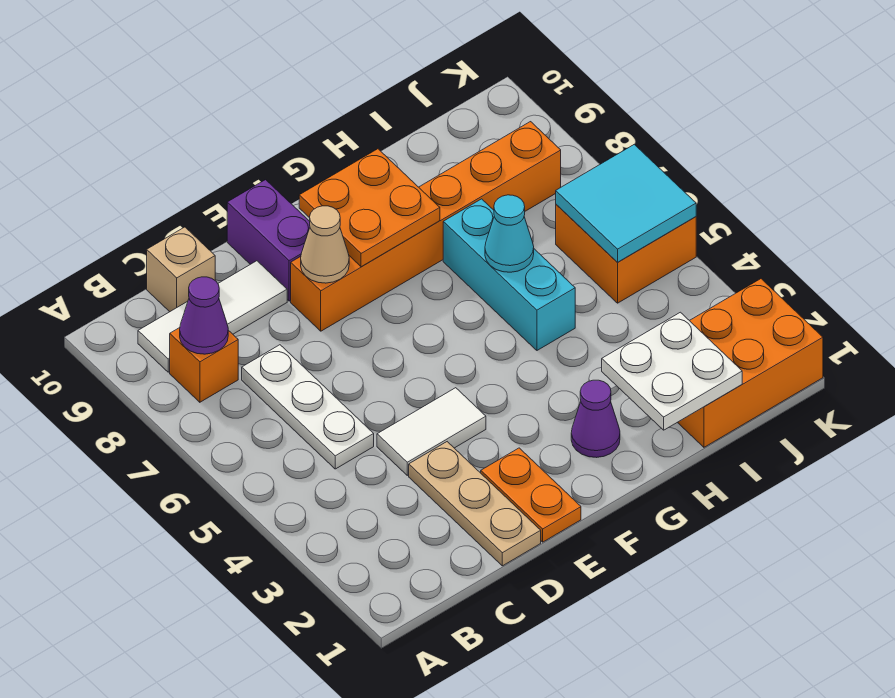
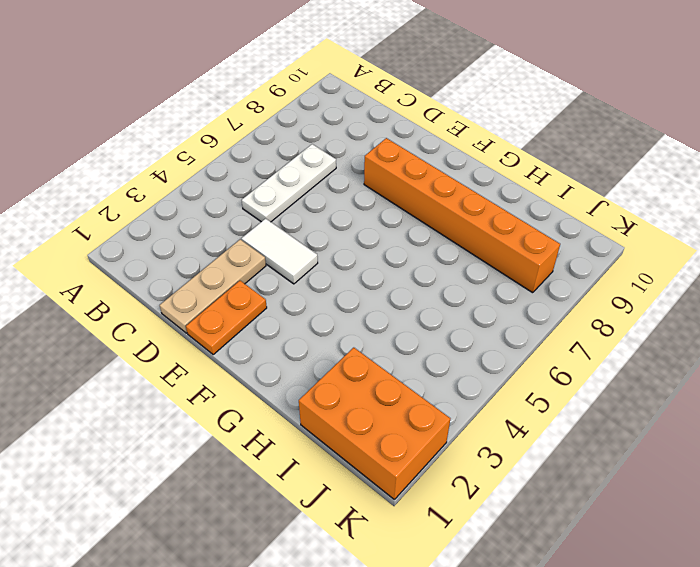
none -> orange brick B8 level 1
none -> white tile B9:D9 level 1
none -> tan brick C10 level 1

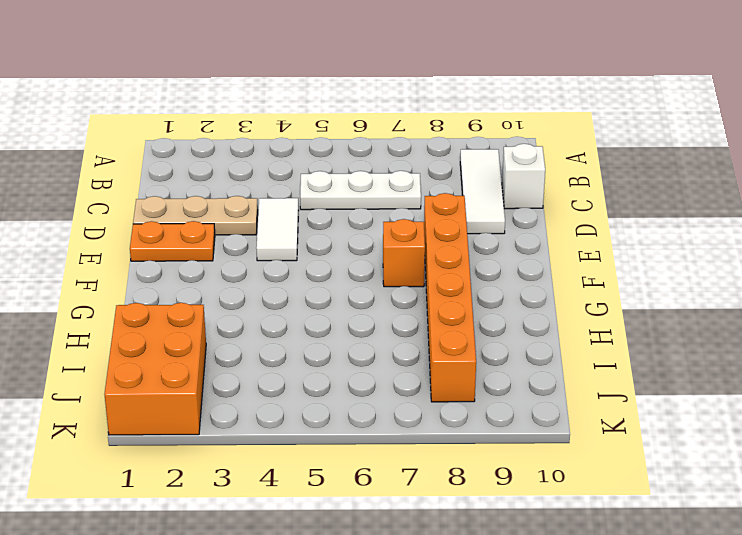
white brick C10 level 1 -> tan brick C10 level 1
orange brick F7 level 1 -> orange brick B8 level 1
none -> purple brick E9:E10 level 1
none -> purple cone G2 level 1
none -> cyan brick H5:H7 level 1

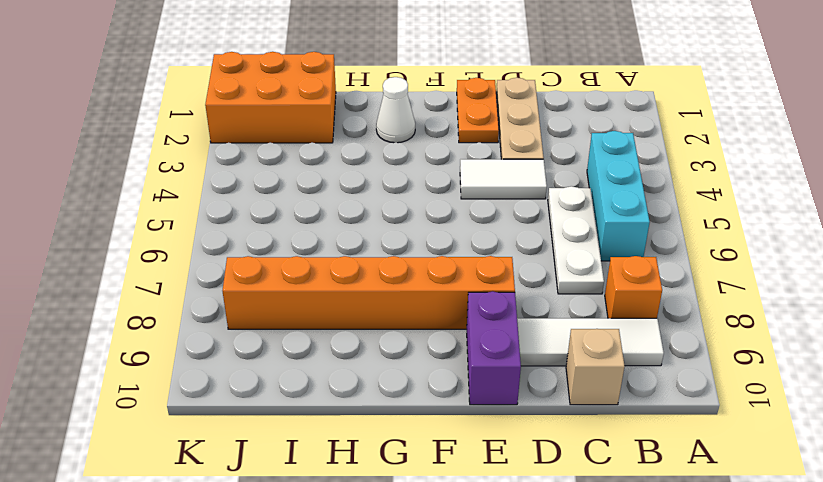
cyan brick B4:B6 level 1 -> cyan brick H5:H7 level 1
white cone G2 level 1 -> purple cone G2 level 1
none -> orange brick J5:K6 level 1
none -> purple cone B8 level 2
none -> tan cone E8 level 2

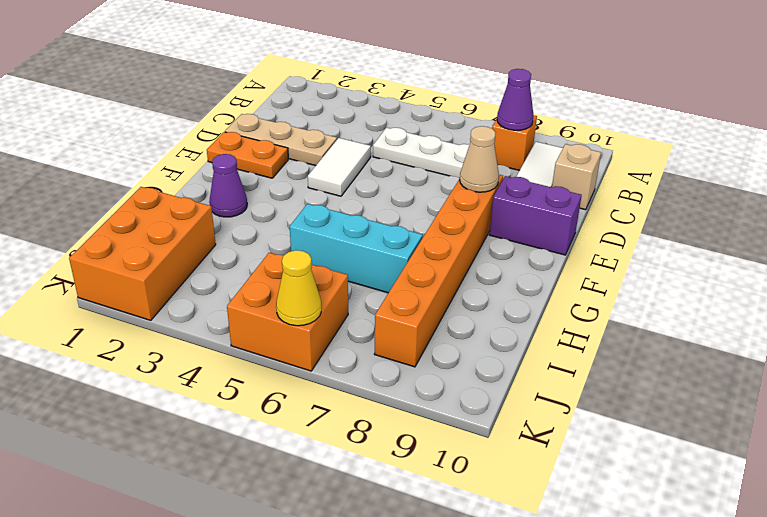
yellow cone K6 level 2 -> cyan tile J5:K6 level 2
none -> orange plate F8:G9 level 2
none -> white plate H1:I2 level 2
none -> cyan cone H6 level 2

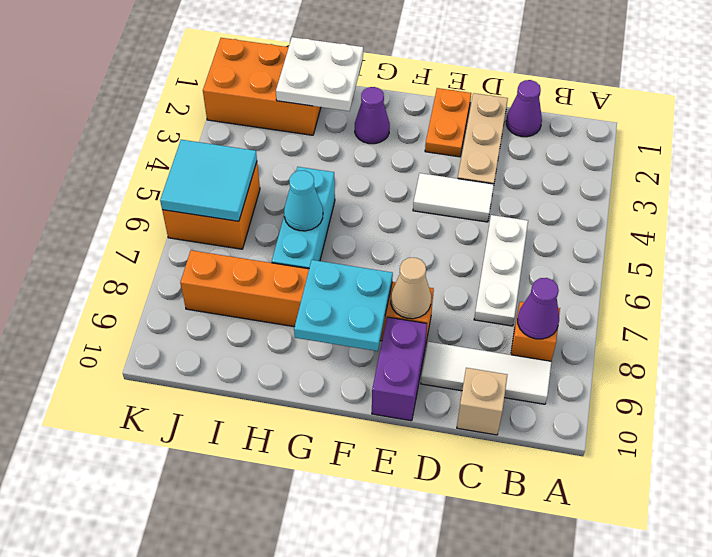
purple cone C1 level 1 -> none
cyan plate F8:G9 level 2 -> orange plate F8:G9 level 2

